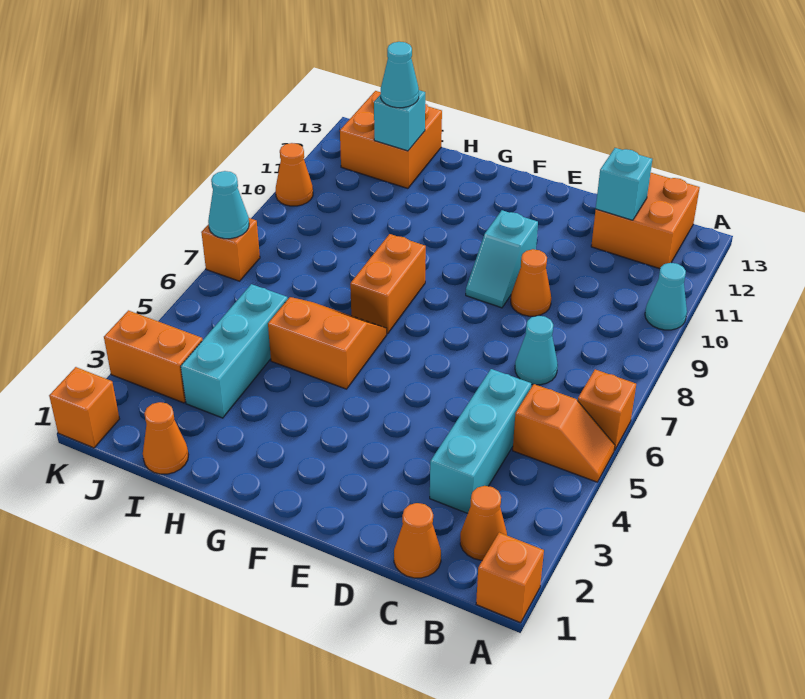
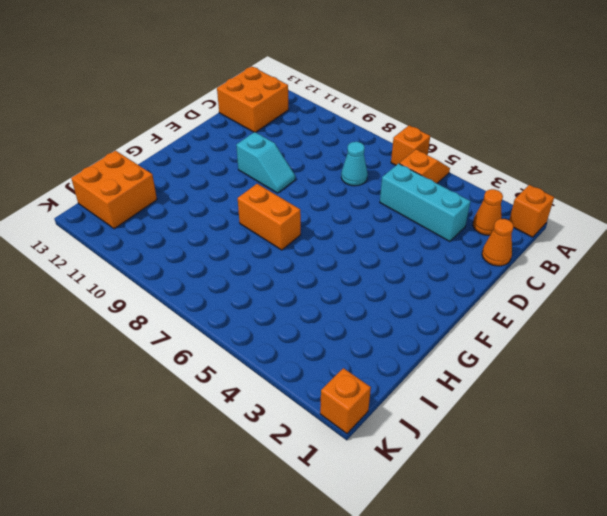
none -> cyan cone A10 level 1
none -> orange cone D9 level 1
none -> orange slope G5:H6 level 1 top 5

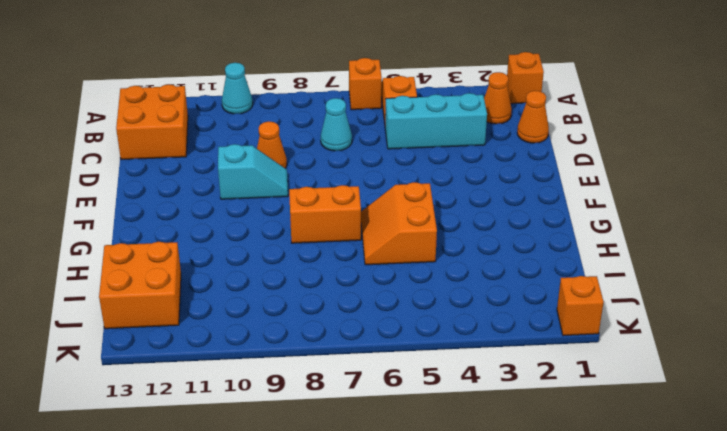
none -> orange cone I1 level 1
none -> cyan brick I3:I5 level 1
none -> orange brick J3:K3 level 1

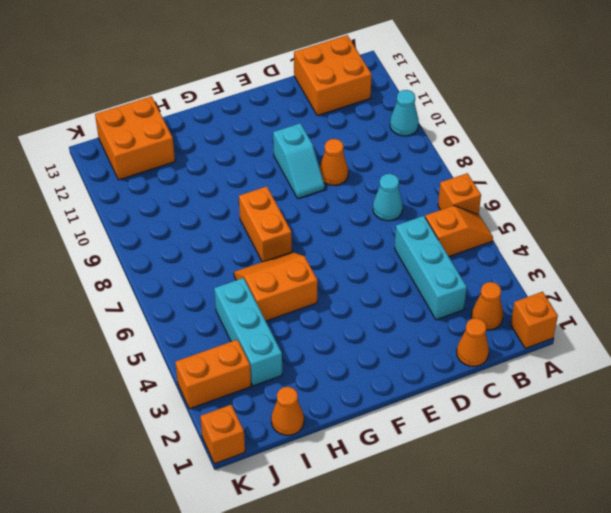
none -> orange brick K7 level 1
none -> orange cone K10 level 1
none -> cyan brick C12 level 2

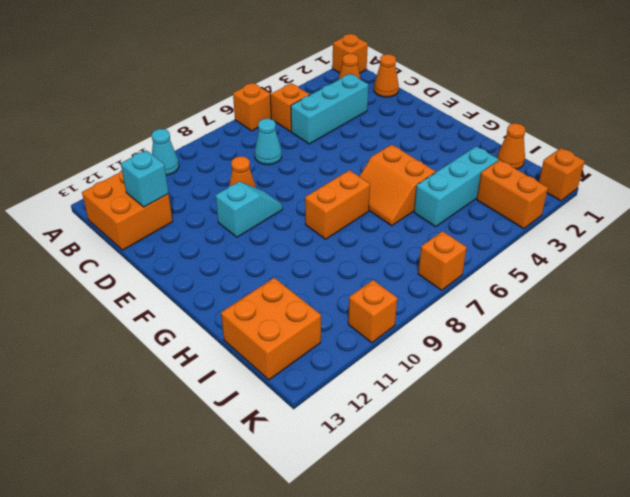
orange brick K10 level 1 -> orange cone K10 level 1
none -> cyan brick I12 level 2
none -> cyan cone K7 level 2
none -> cyan cone I12 level 3

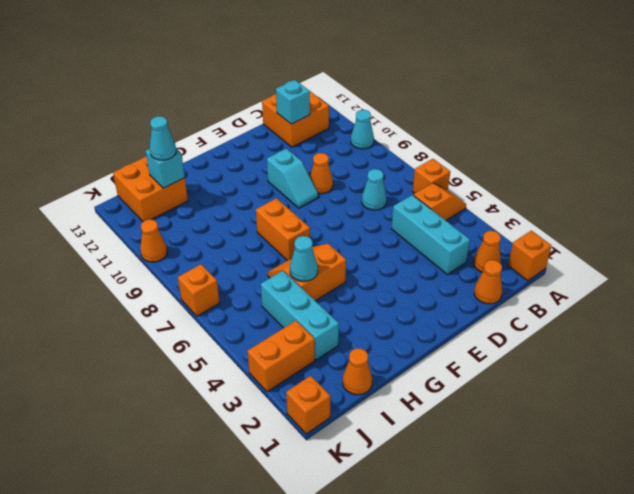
cyan cone H5 level 2 -> cyan cone K7 level 2

